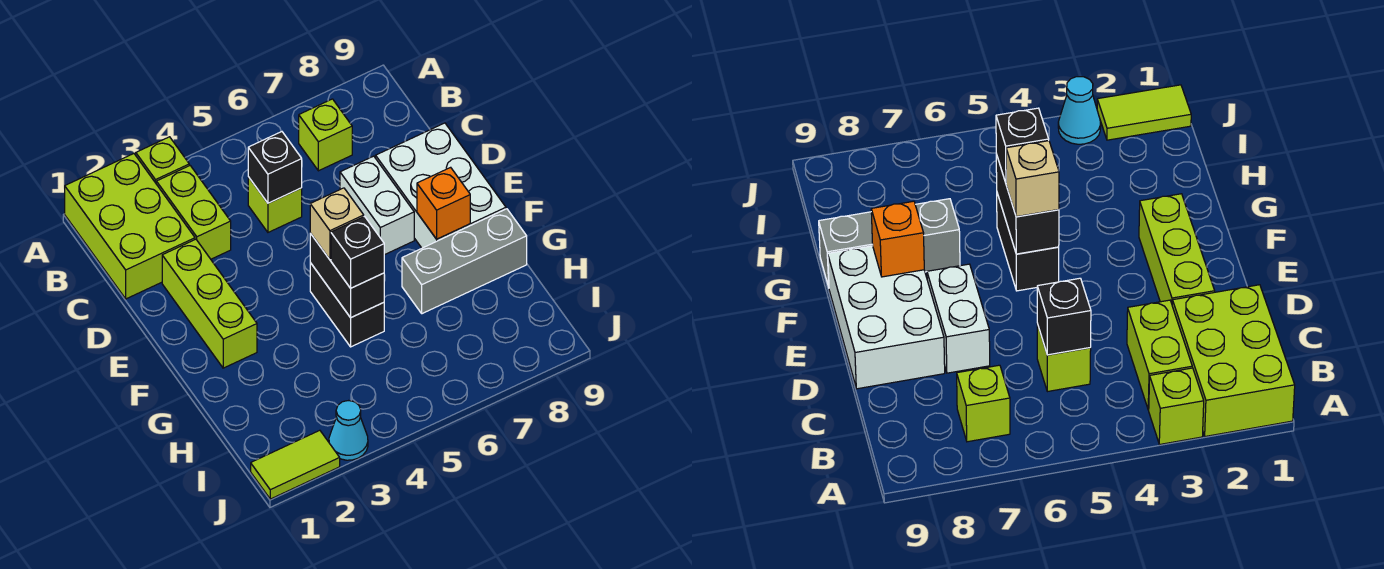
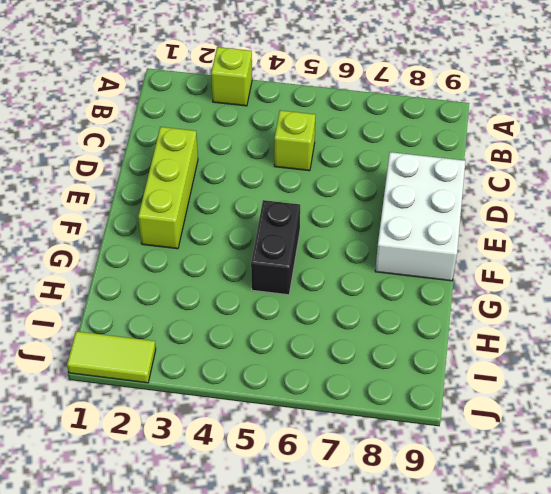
none -> lime brick A1:C2 level 1
none -> lime brick B3:C3 level 1
none -> lime brick B7 level 1

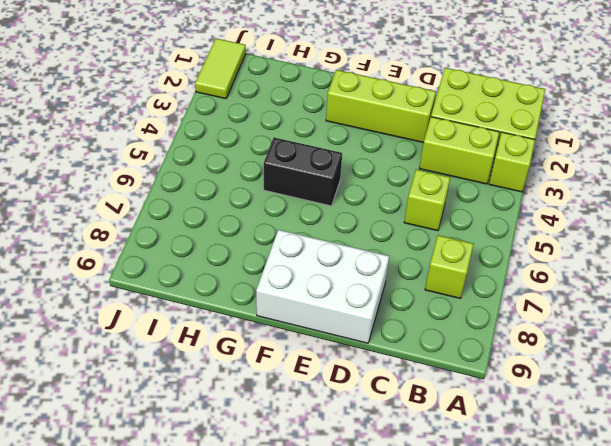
none -> white brick D7:E7 level 1
none -> grey brick G7:G9 level 1
none -> cyan cone J3 level 1

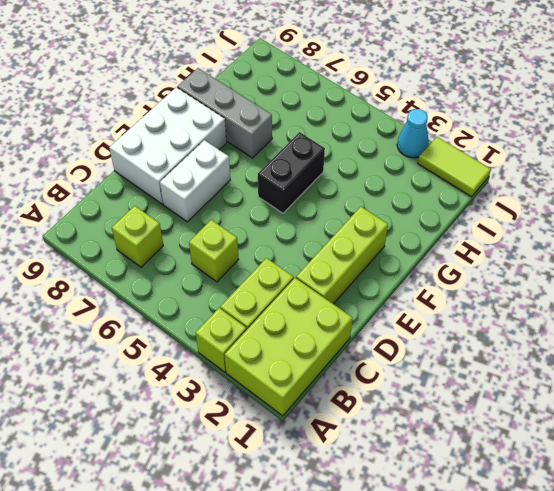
none -> black brick C5 level 2
none -> black brick F5:G5 level 2
none -> orange brick F8 level 2

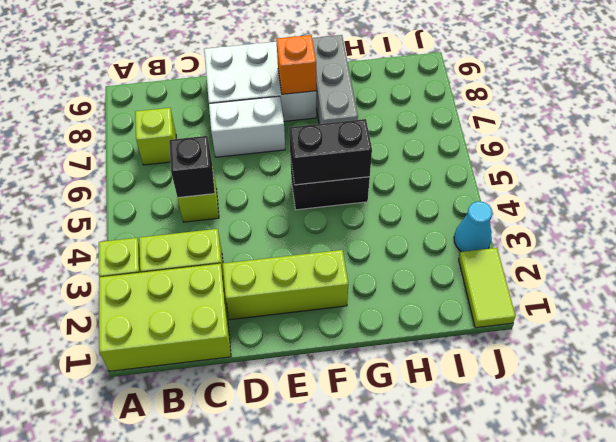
none -> tan brick F5 level 3
none -> black brick G5 level 3

